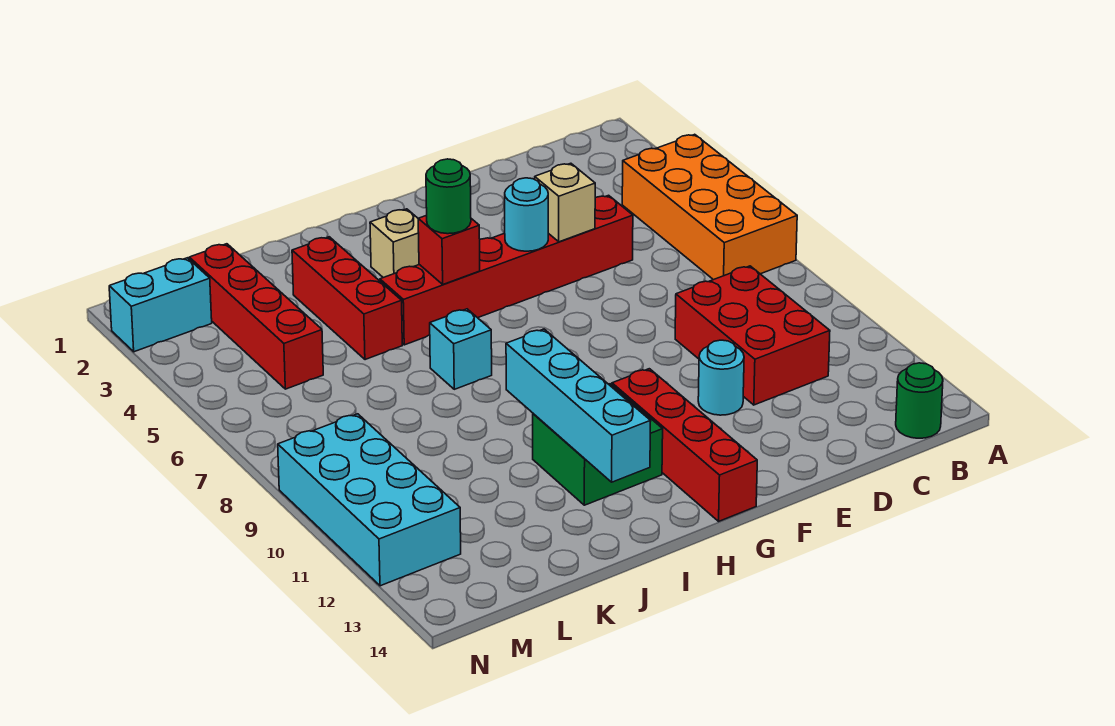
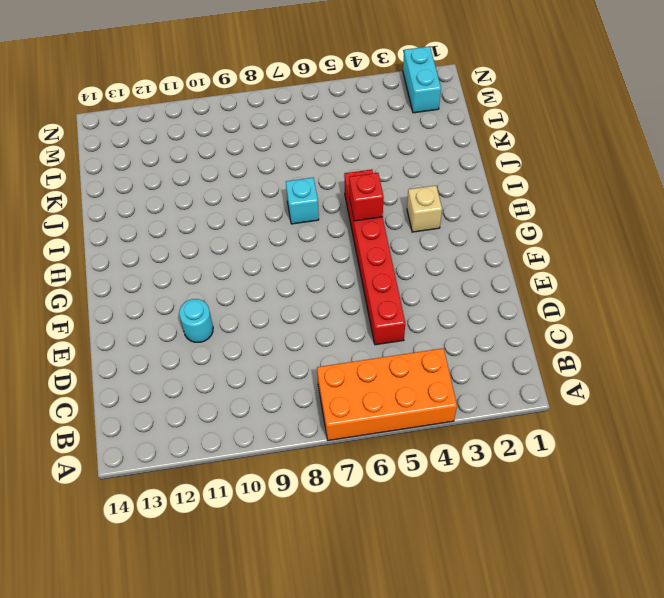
none -> green round brick B14 level 1
none -> red brick C9:D11 level 1
none -> red brick G11:G14 level 1

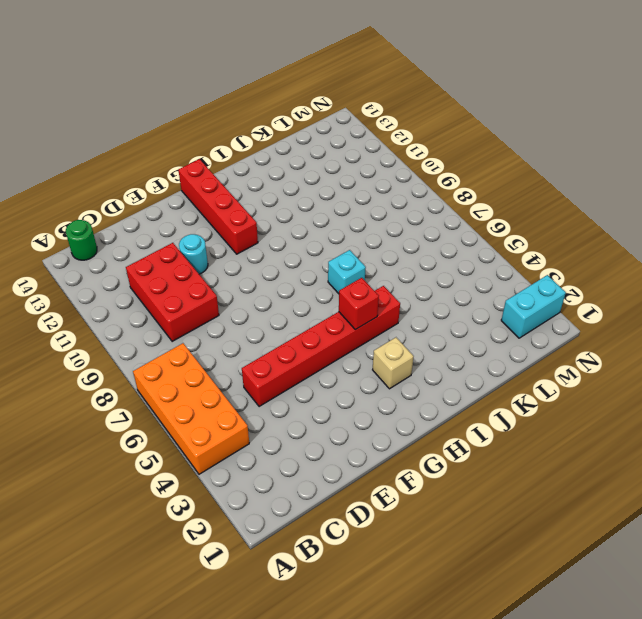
none -> green brick H11:I12 level 1
none -> red brick J3:J5 level 1
none -> red brick L2:L5 level 1

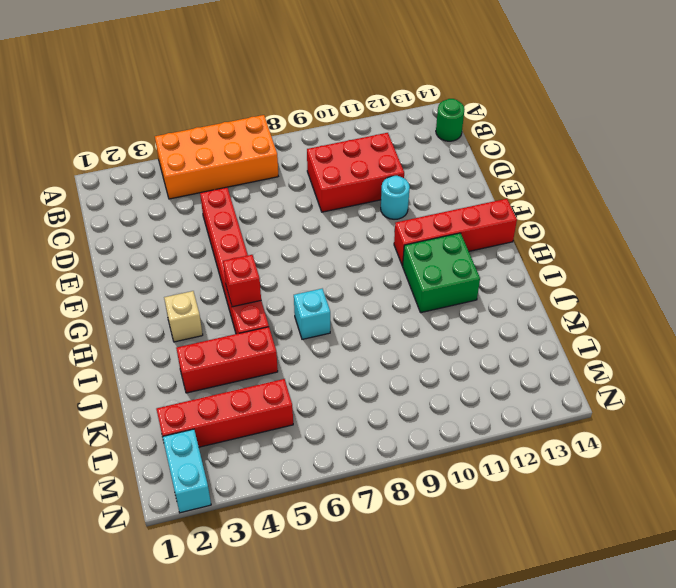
none -> cyan brick M9:N12 level 1
none -> tan brick E5 level 2
none -> cyan round brick F5 level 2

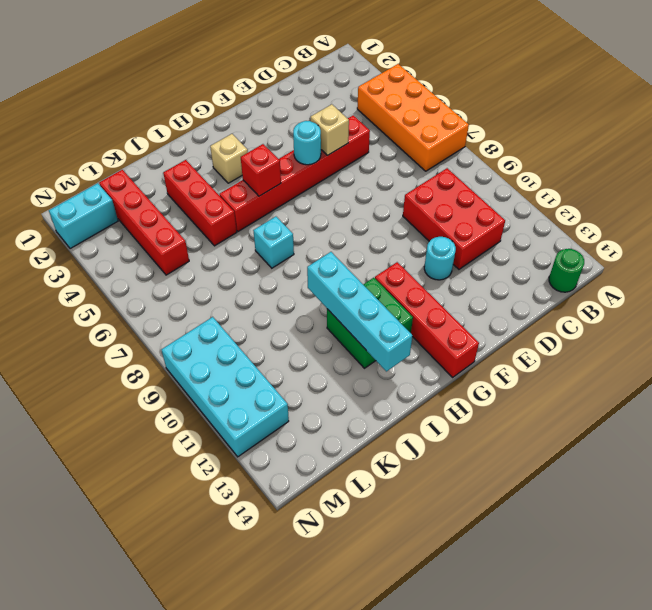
none -> green round brick H5 level 3

